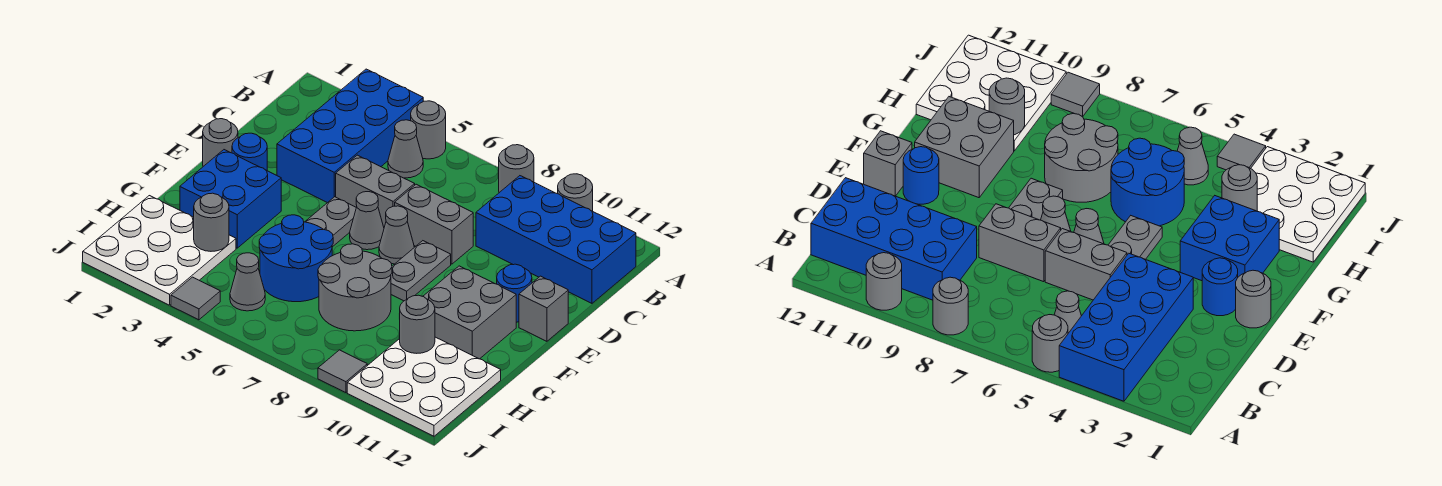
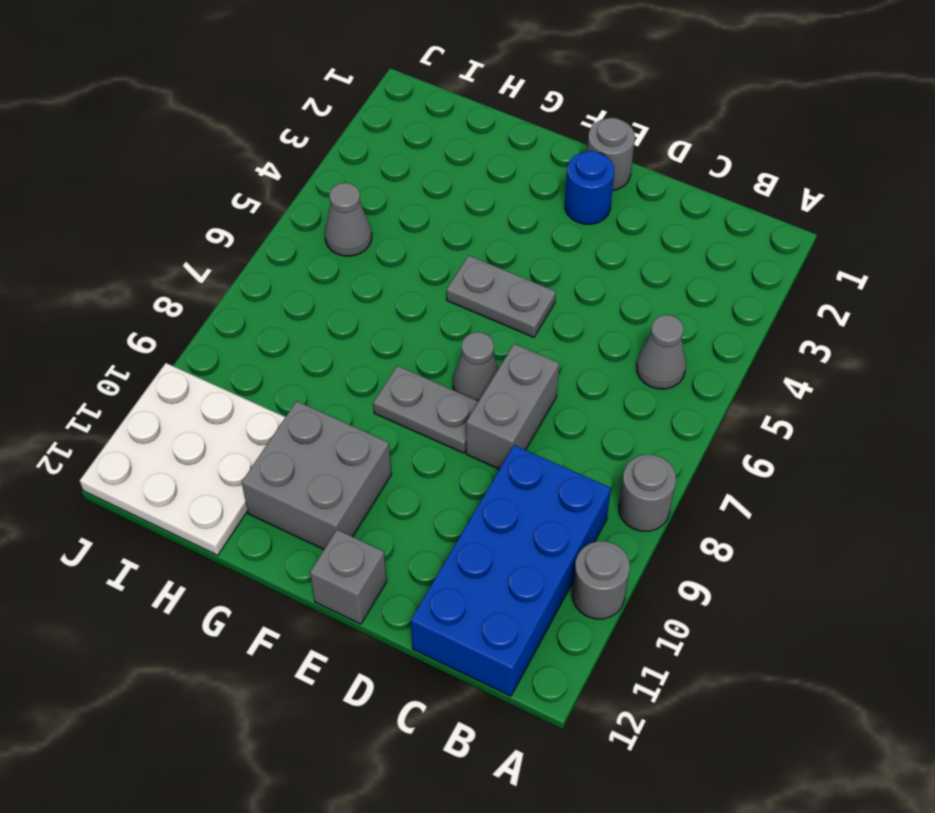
none -> blue brick A3:D4 level 1
none -> grey round brick A5 level 1
none -> grey brick D5:D6 level 1

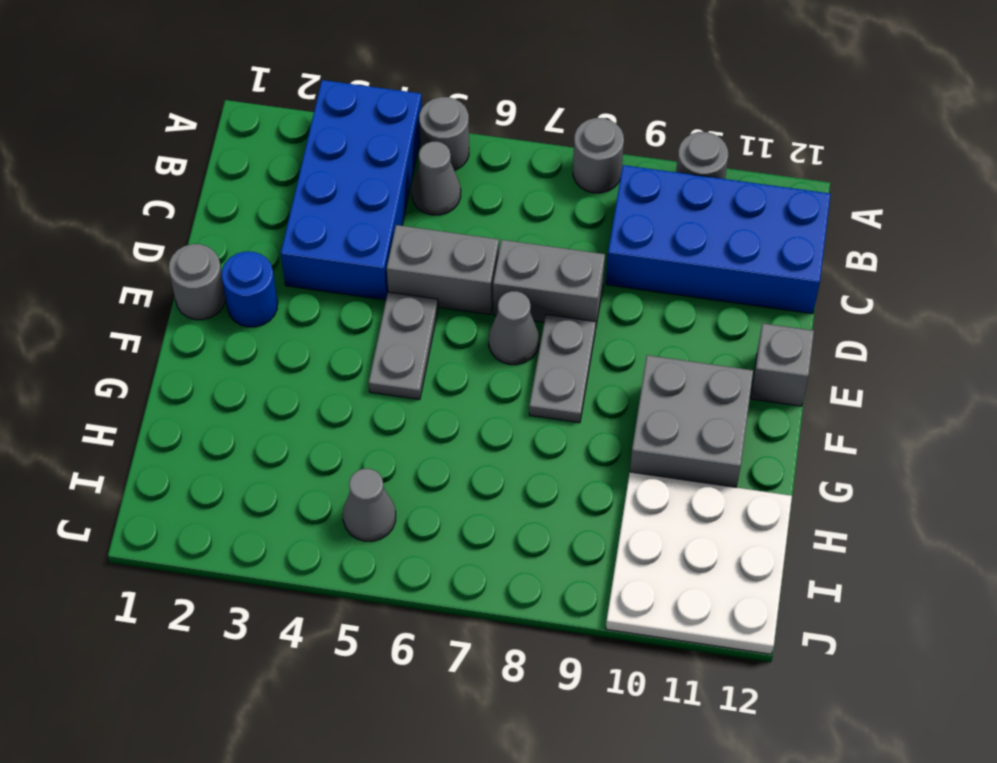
none -> grey cone E6 level 1
none -> blue round brick E11 level 1
none -> blue brick F2:G3 level 1

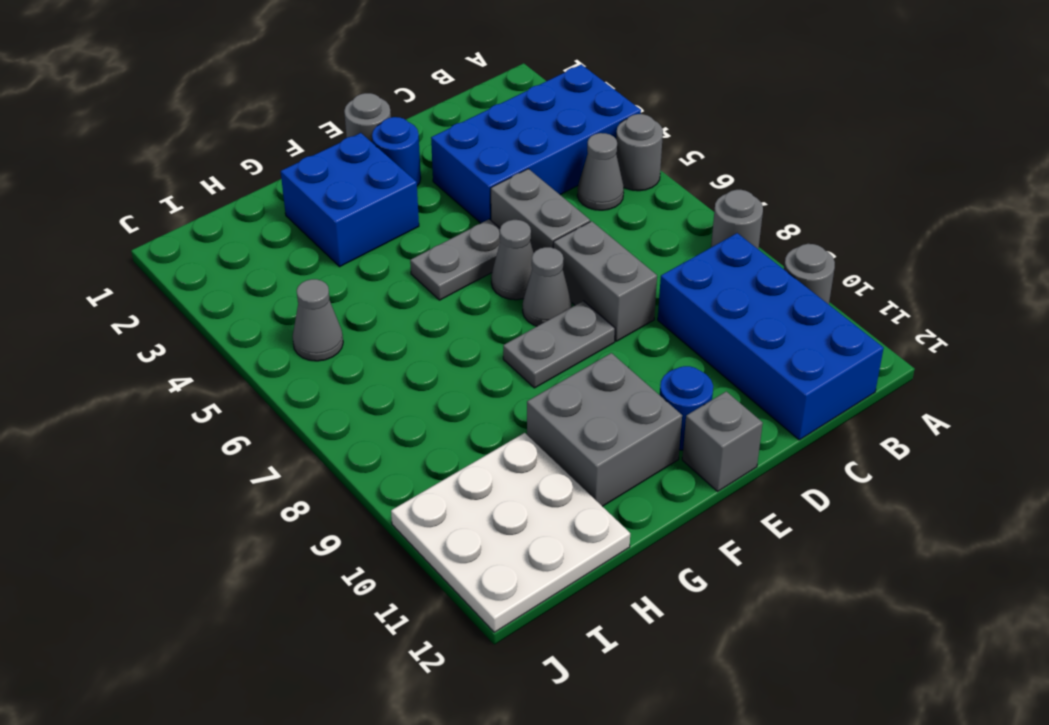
none -> blue round brick G5:H6 level 1
none -> grey round brick G7:H8 level 1
none -> white plate H1:J3 level 1

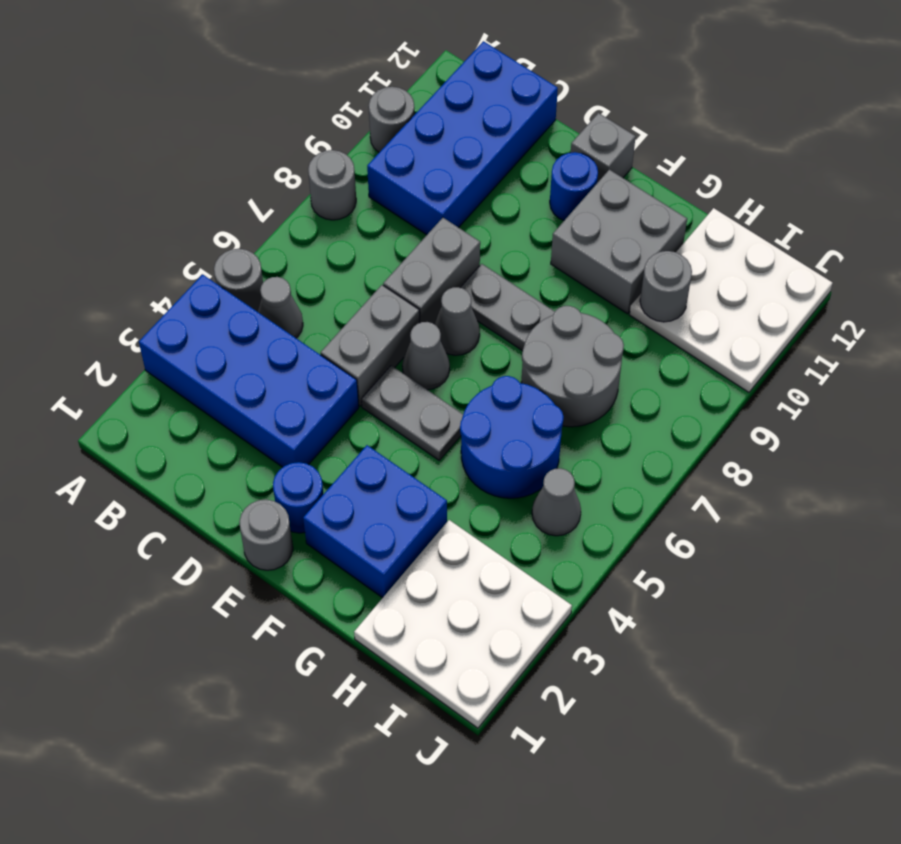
none -> grey tile J4 level 1
none -> grey tile J9 level 1
none -> grey round brick H3 level 2

